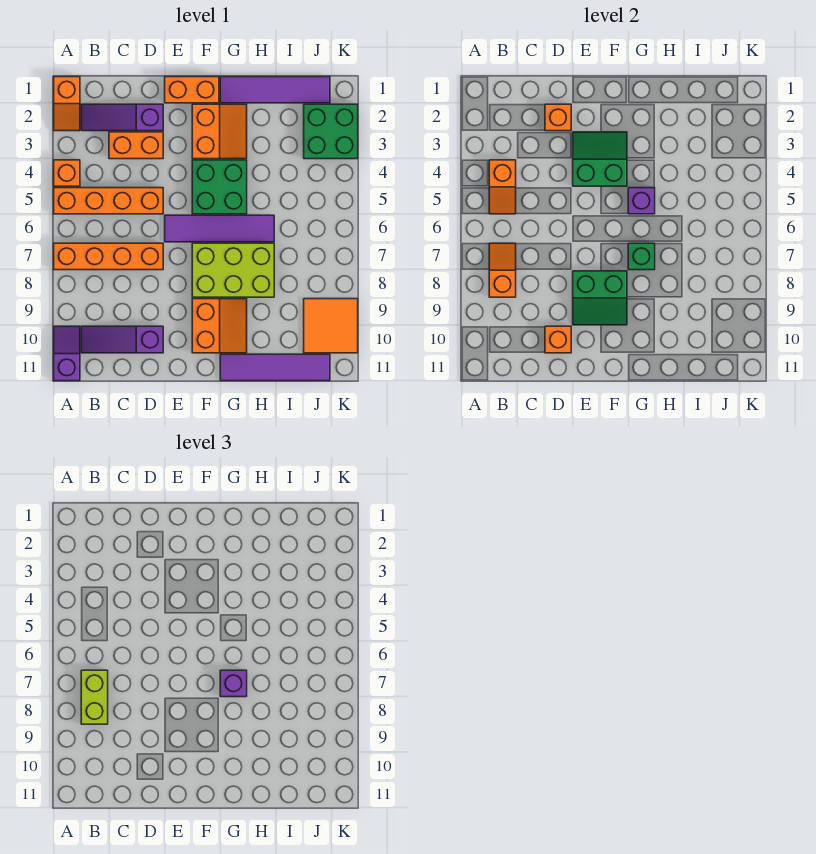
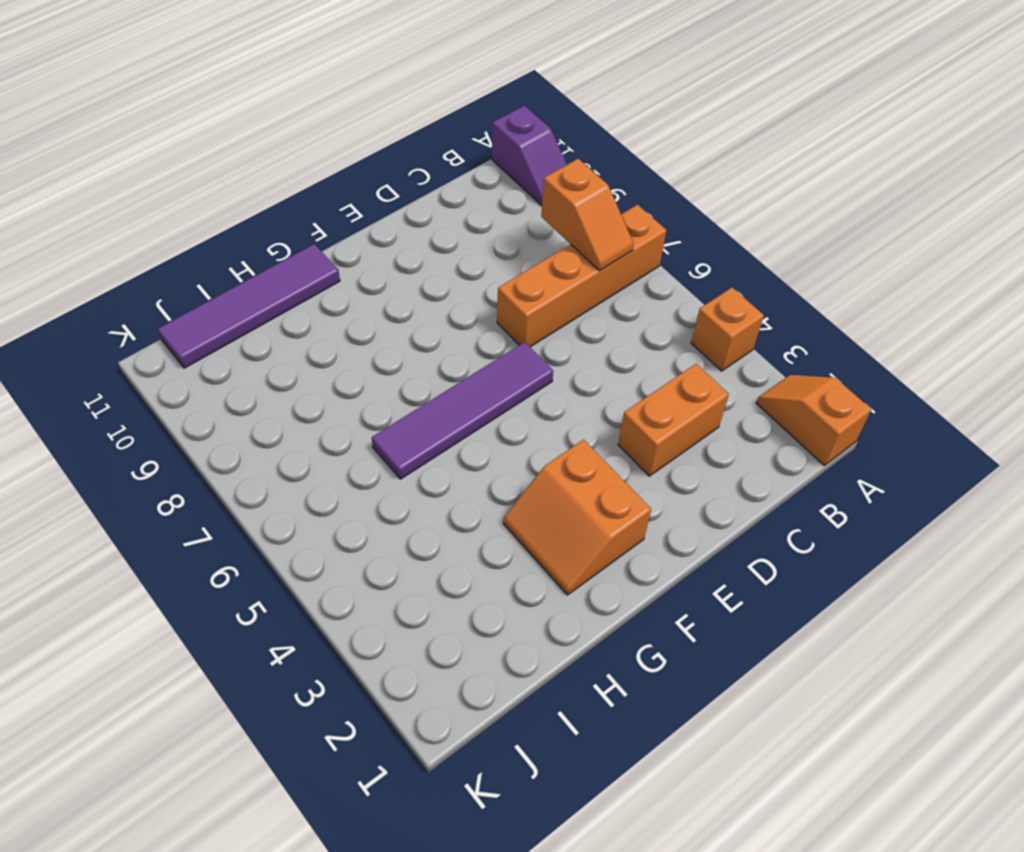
none -> orange brick A5:D5 level 1
none -> purple slope B2:D2 level 1 top D
none -> purple slope B10:D10 level 1 top D

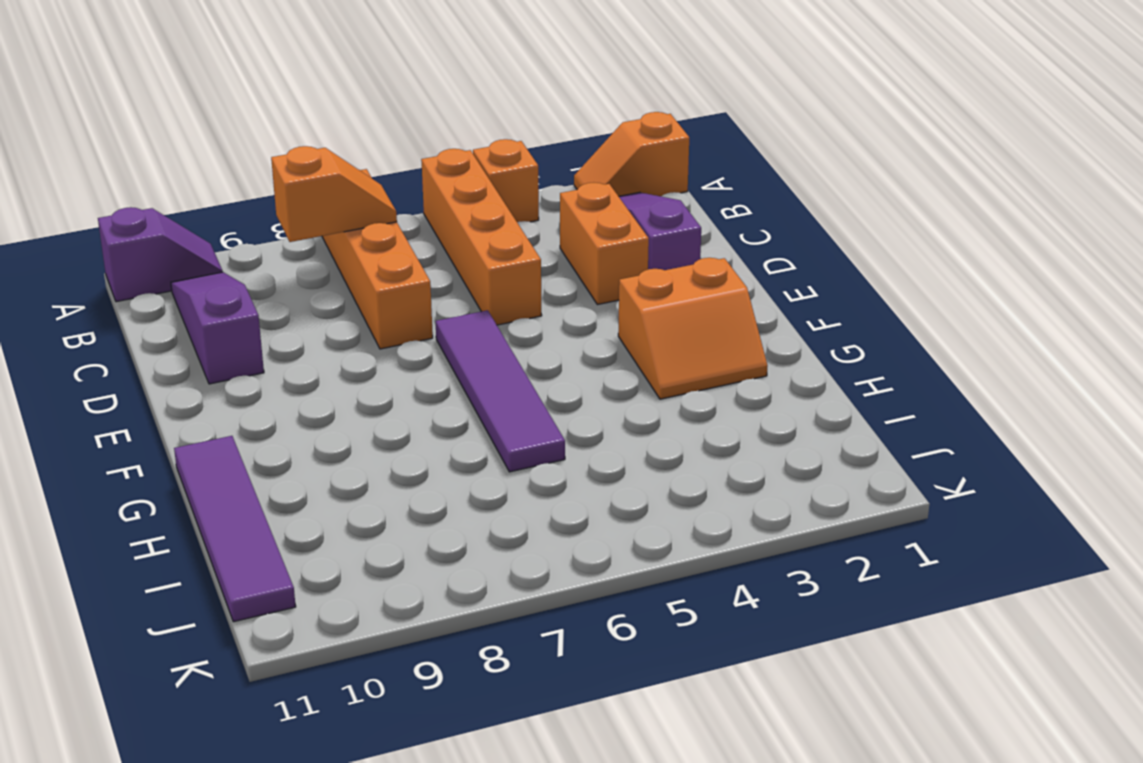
none -> orange brick E1:F1 level 1
none -> green brick F4:G5 level 1
none -> lime brick F7:H8 level 1

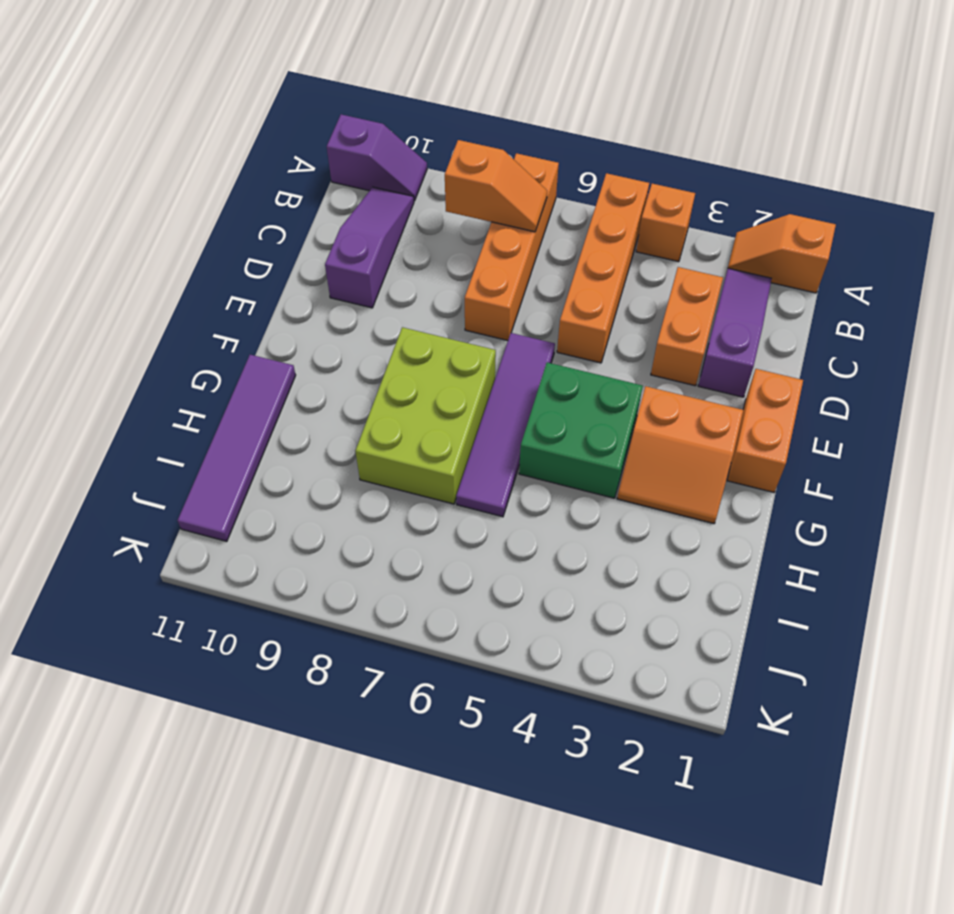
none -> orange slope F9:G10 level 1 top F
none -> purple tile G1:J1 level 1
none -> green brick J2:K3 level 1

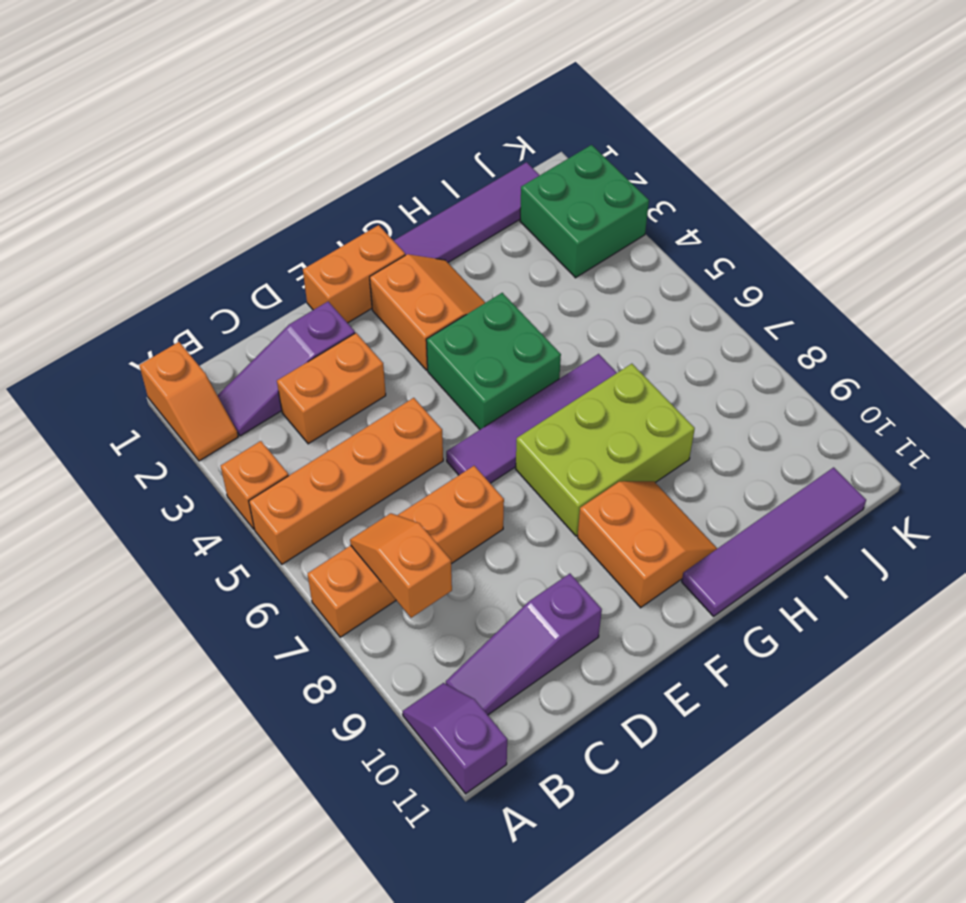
none -> orange tile J9:K10 level 1
none -> orange slope B4:B5 level 2 top 4
none -> orange brick D2 level 2

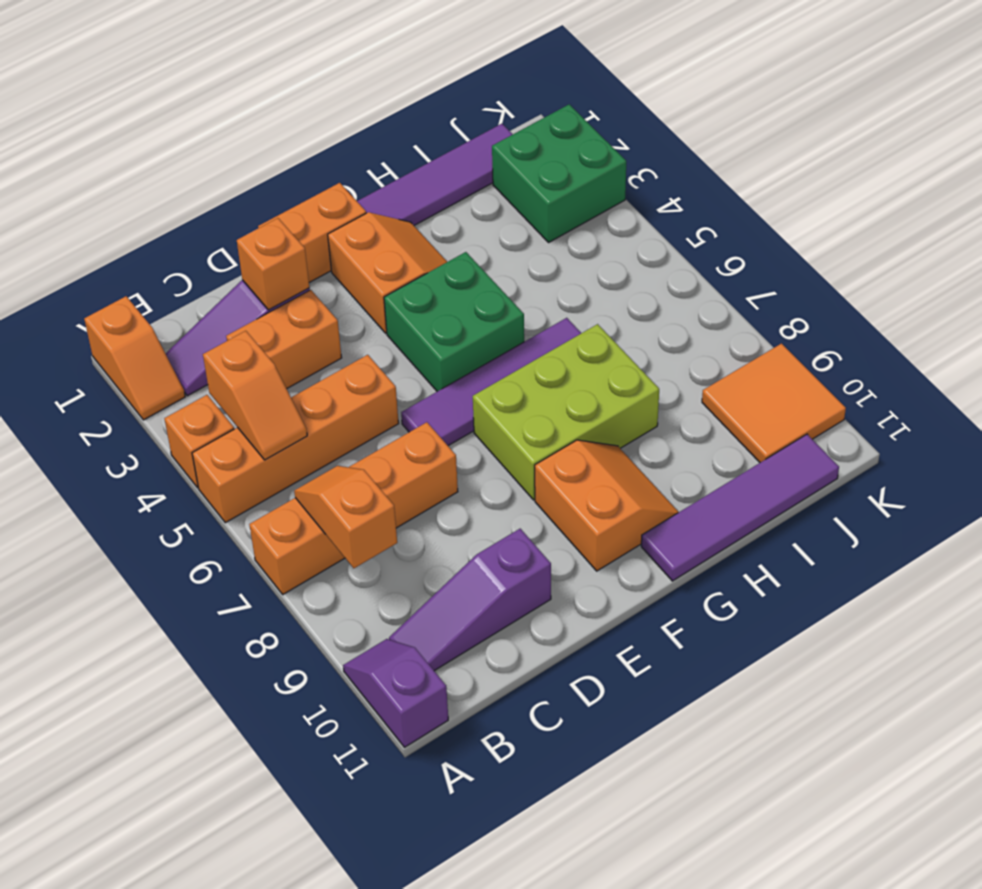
none -> orange brick D10 level 2
none -> green slope E3:F4 level 2 top 4
none -> green slope E8:F9 level 2 top 8

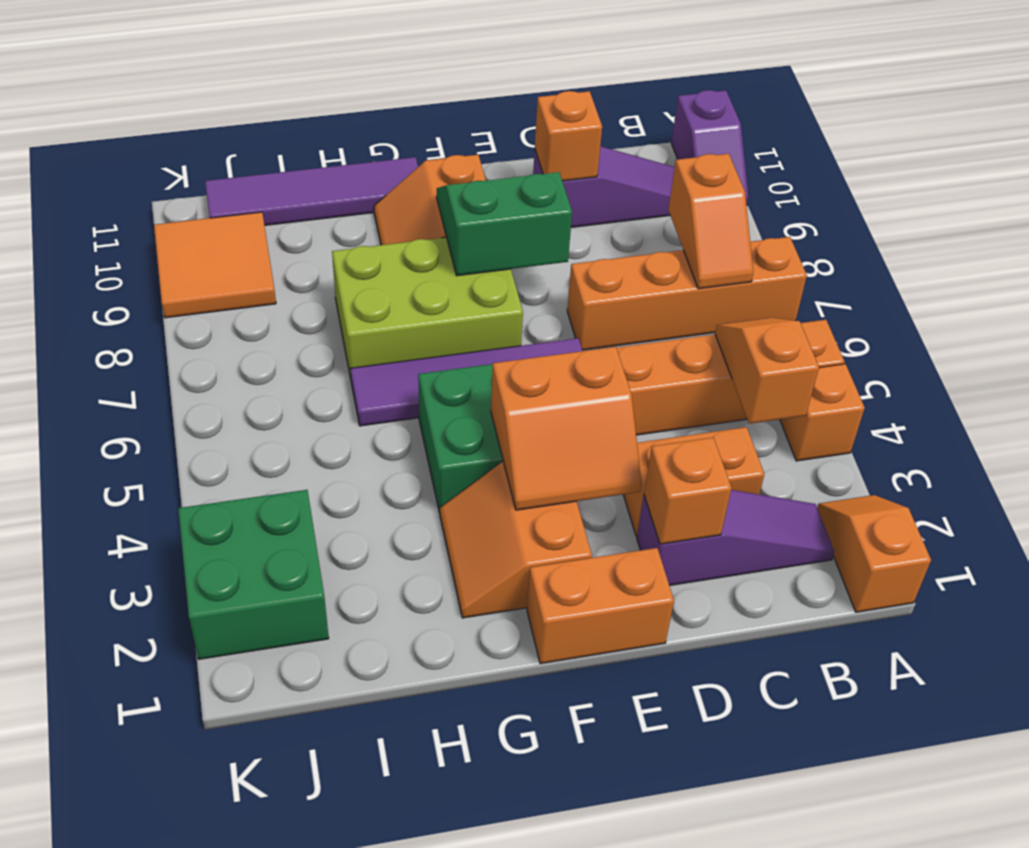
orange slope E3:F4 level 2 top 4 -> green slope E3:F4 level 2 top 4
none -> purple tile G1:J1 level 1
none -> purple brick G5 level 2
none -> green brick G7 level 2

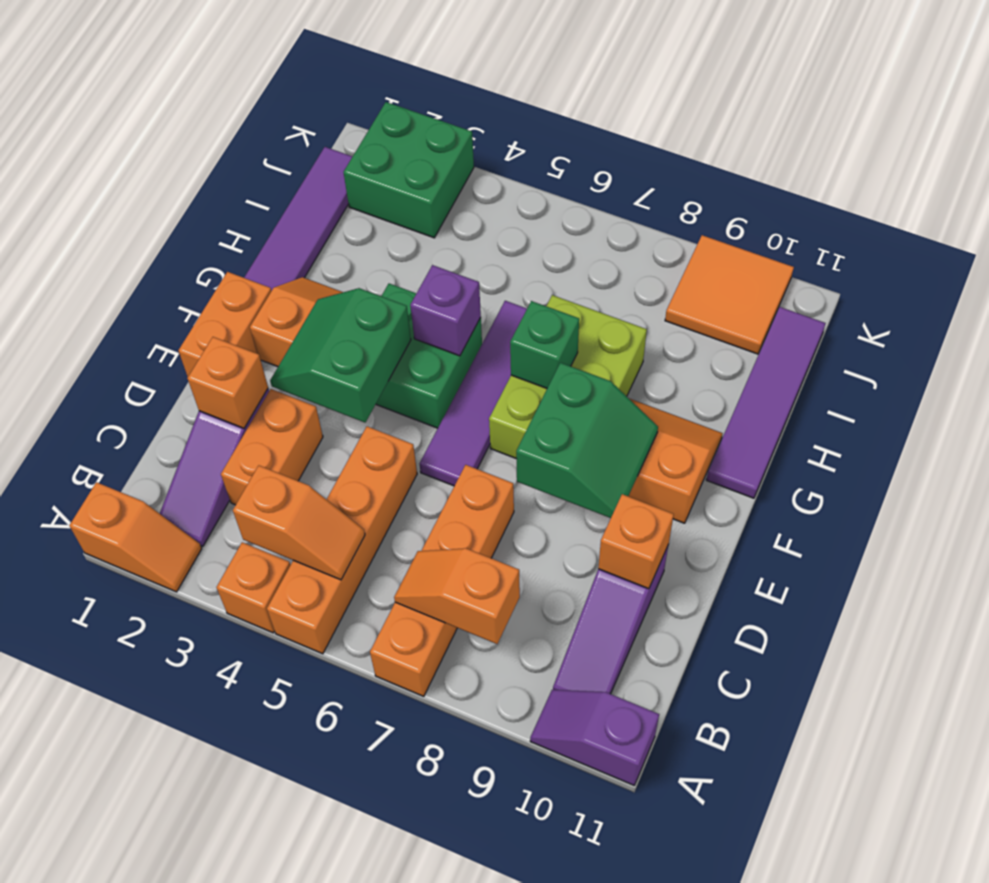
none -> lime brick B7:B8 level 3
none -> purple brick G7 level 3

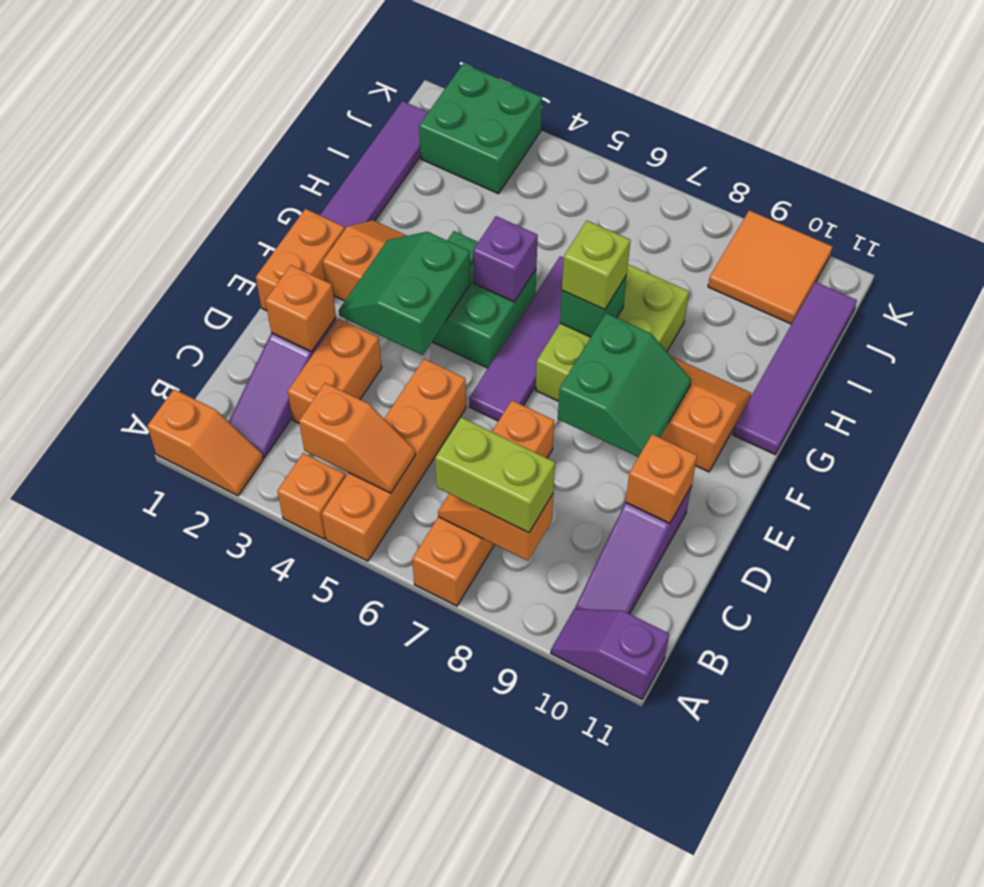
lime brick G7 level 3 -> purple brick G7 level 3

